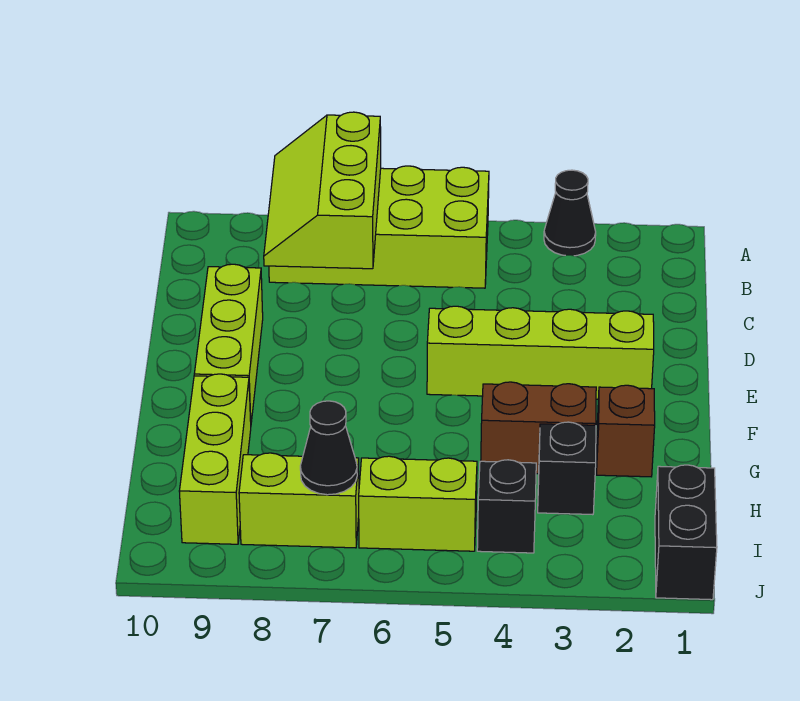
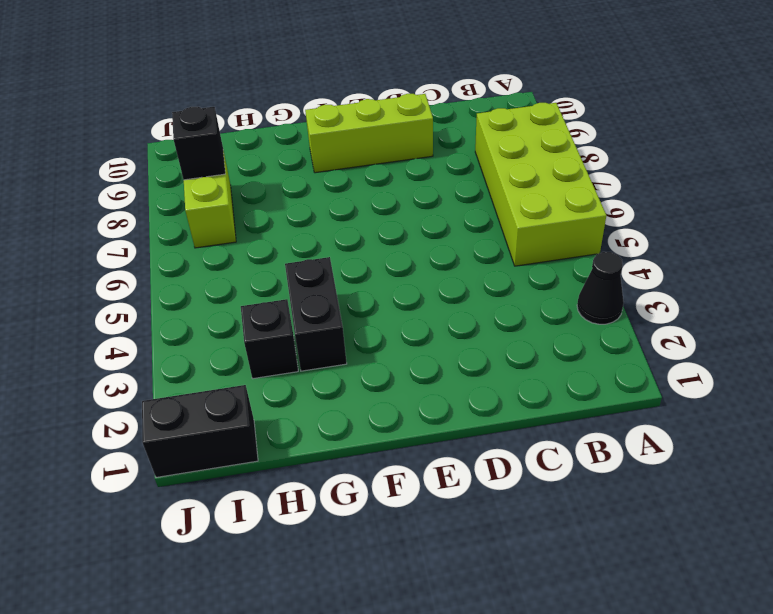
black brick G3:G4 level 1 -> brown brick G3:G4 level 1
black brick I8 level 2 -> black brick I4 level 1
none -> lime brick E2:E5 level 1
none -> brown brick G2 level 1
none -> lime brick G9:I9 level 1

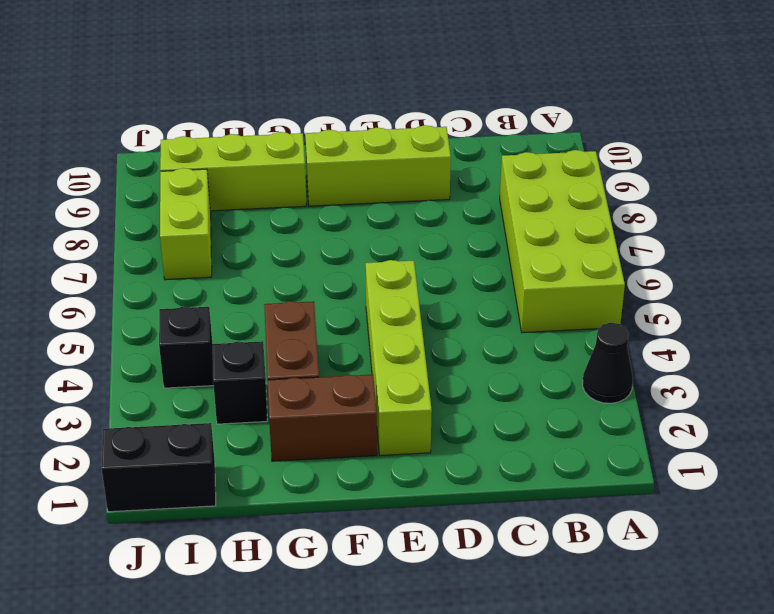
brown brick F2:G2 level 1 -> brown brick G2 level 1
none -> lime brick I5:I6 level 1
none -> lime slope A7:C8 level 2 top 7
none -> black cone I7 level 2

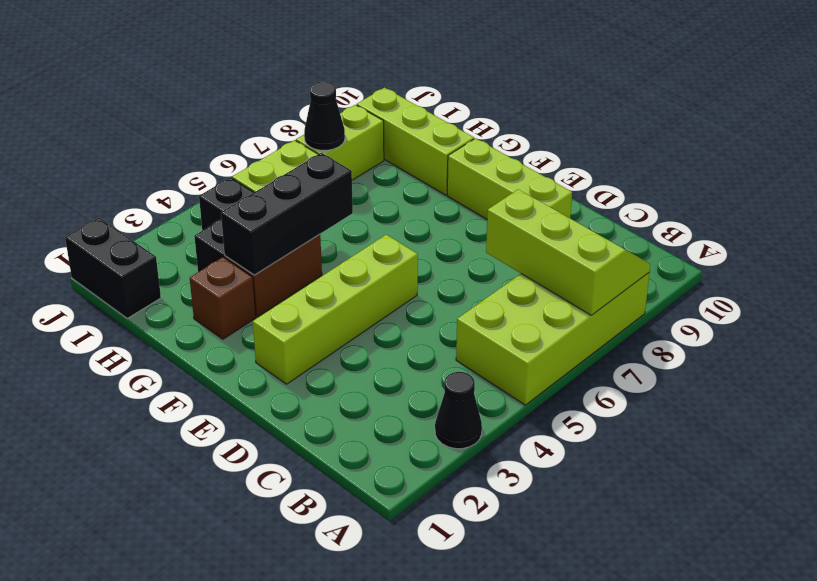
black brick G3:G5 level 2 -> none

